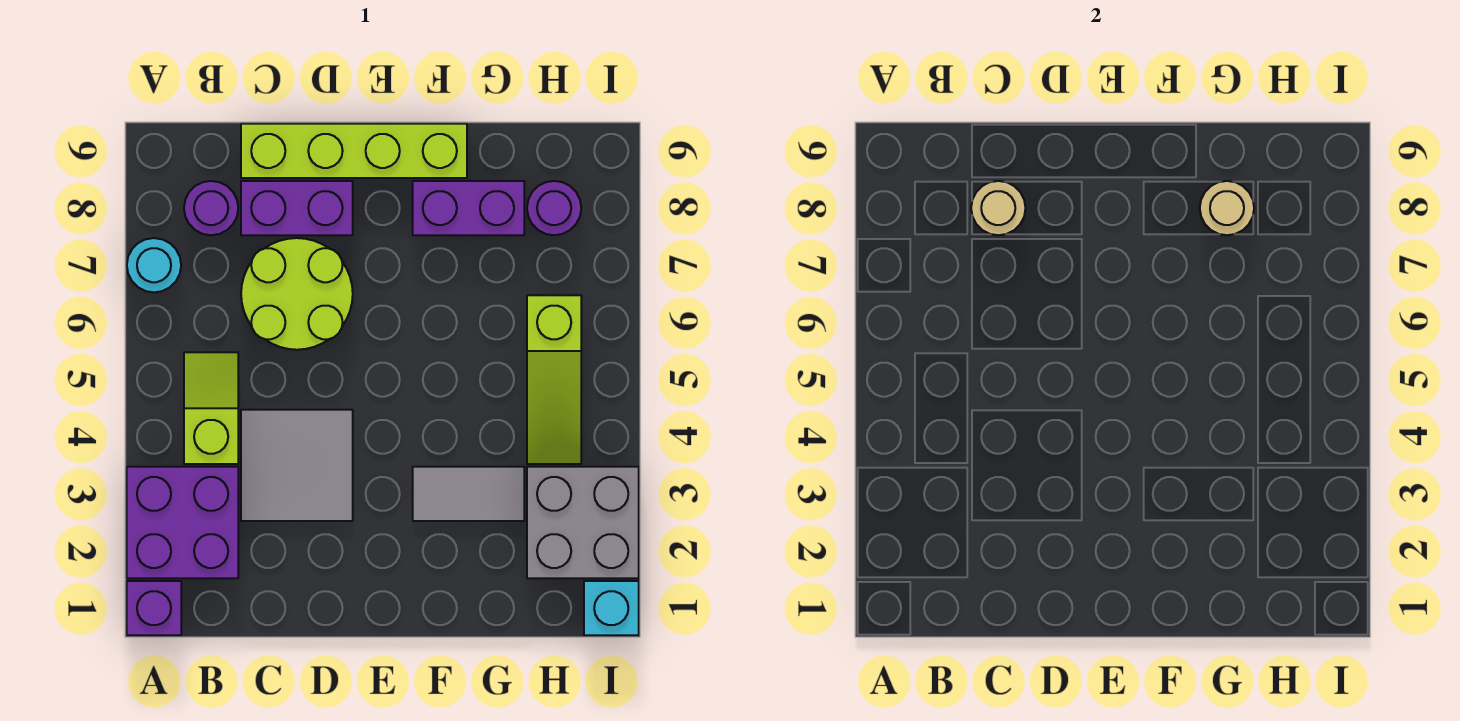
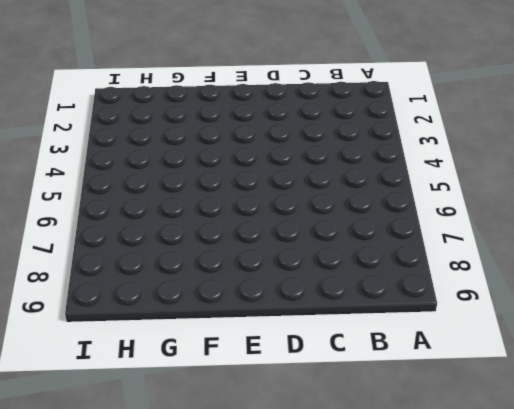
none -> purple brick A1 level 1
none -> purple brick A2:B3 level 1
none -> cyan round brick A7 level 1

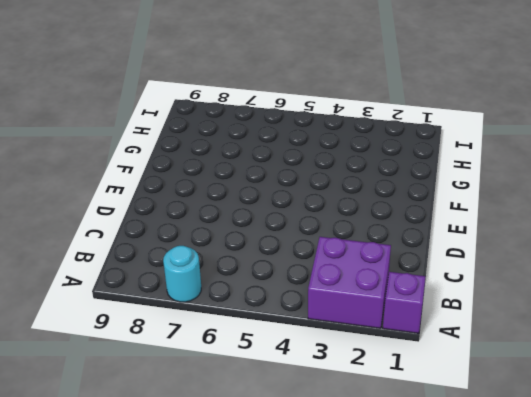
none -> lime slope B4:B5 level 1 top 4
none -> purple round brick B8 level 1
none -> grey tile C3:D4 level 1

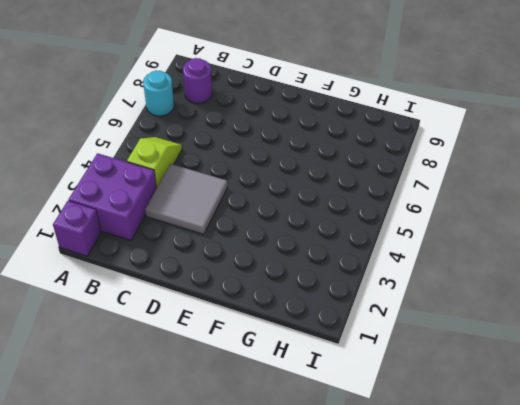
none -> lime round brick C6:D7 level 1
none -> purple brick C8:D8 level 1
none -> lime brick C9:F9 level 1

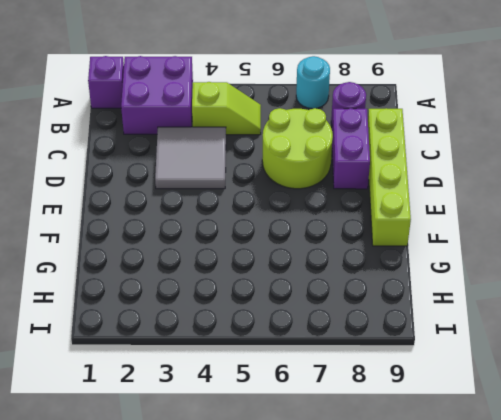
none -> grey tile F3:G3 level 1
none -> purple brick F8:G8 level 1
none -> grey brick H2:I3 level 1

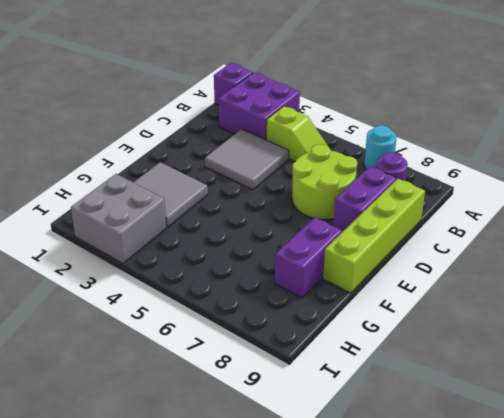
grey tile F2:G3 level 1 -> grey tile F3:G3 level 1
none -> lime slope H4:H6 level 1 top 6
none -> purple round brick H8 level 1
none -> cyan brick I1 level 1

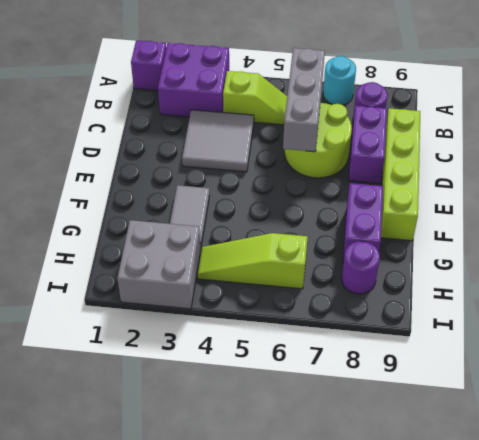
grey brick B6:D6 level 2 -> none
none -> cyan brick I1 level 1
none -> tan round brick C8 level 2
none -> tan round brick G8 level 2

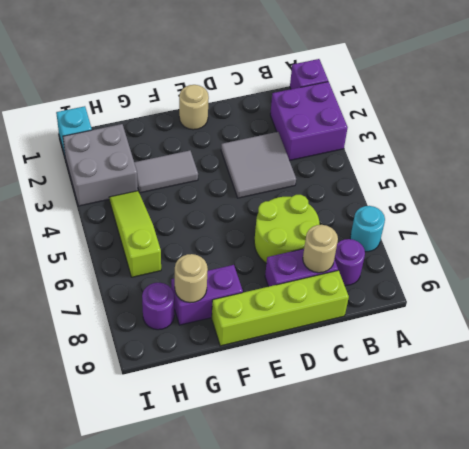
tan round brick E1 level 1 -> none
none -> lime slope B4:B5 level 1 top 4

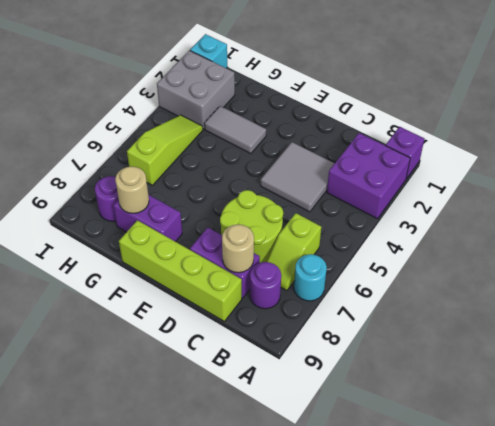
lime slope B6:B7 level 1 top 6 -> lime slope B4:B5 level 1 top 4

